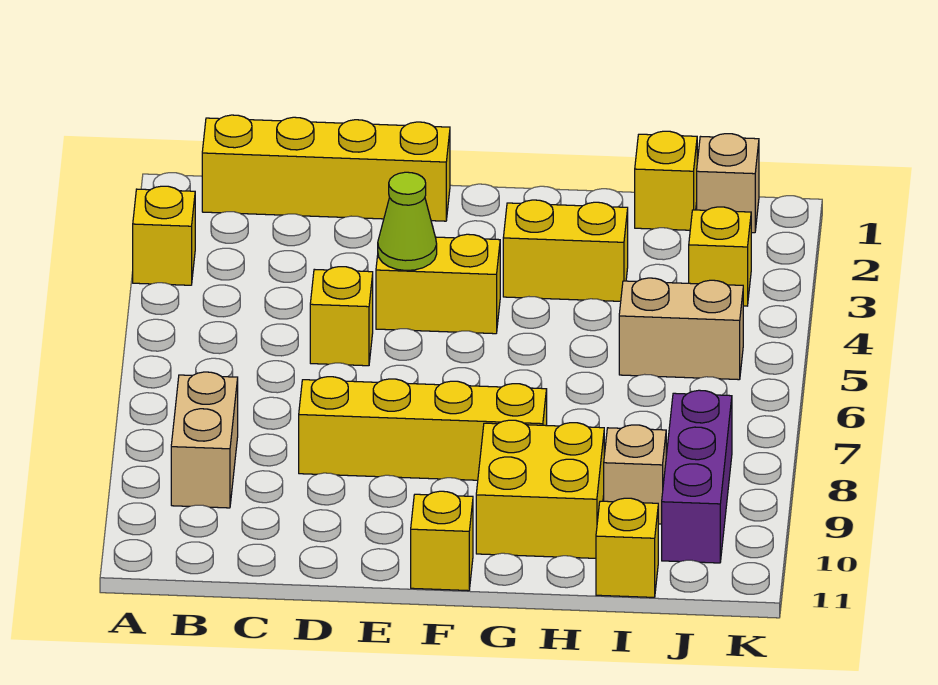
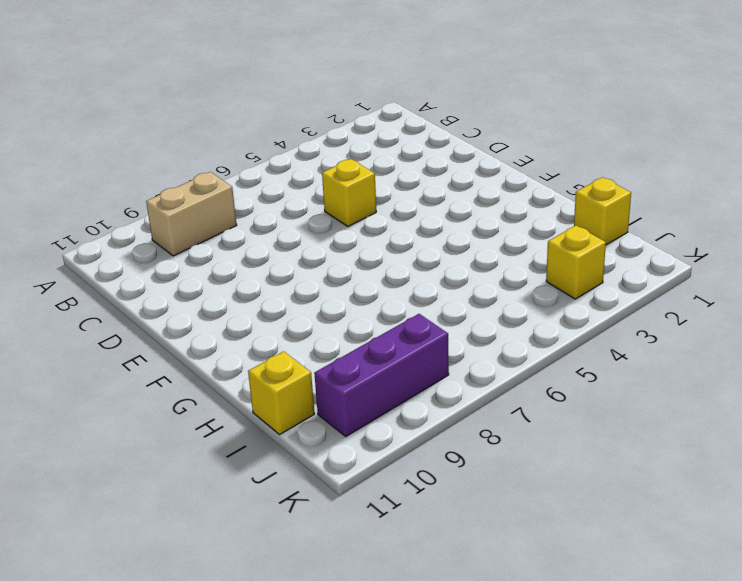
none -> yellow brick A3 level 1
none -> yellow brick B1:E1 level 1
none -> yellow brick D8:G8 level 1

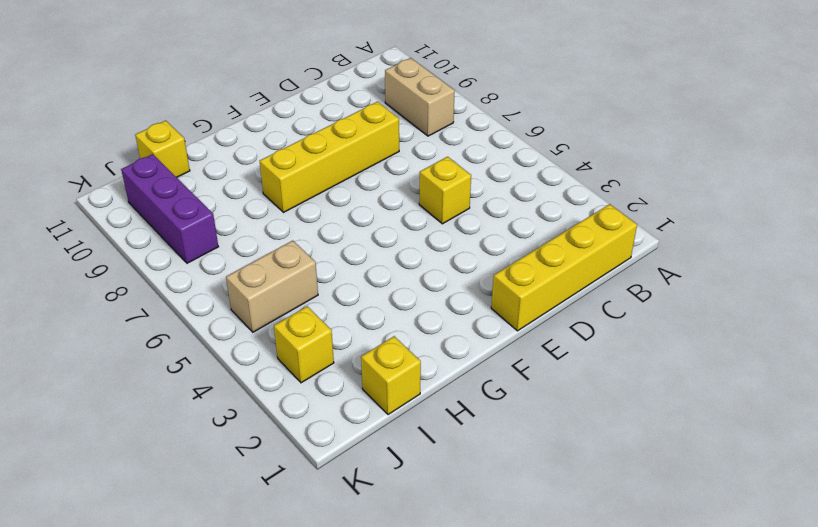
none -> yellow brick A3 level 1
none -> yellow brick E4:F4 level 1
none -> yellow brick F11 level 1

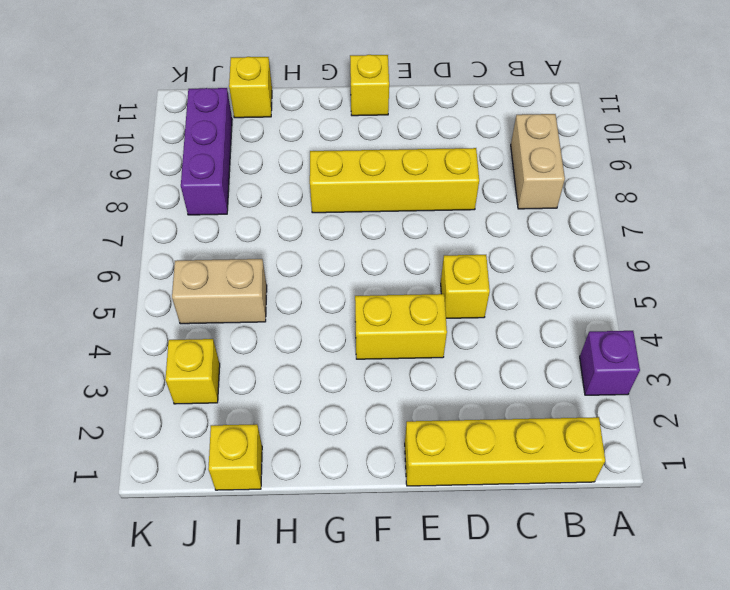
purple brick A3 level 1 -> yellow brick A3 level 1
none -> yellow brick G3:H3 level 1
none -> yellow brick G9:H10 level 1
none -> tan brick I9 level 1

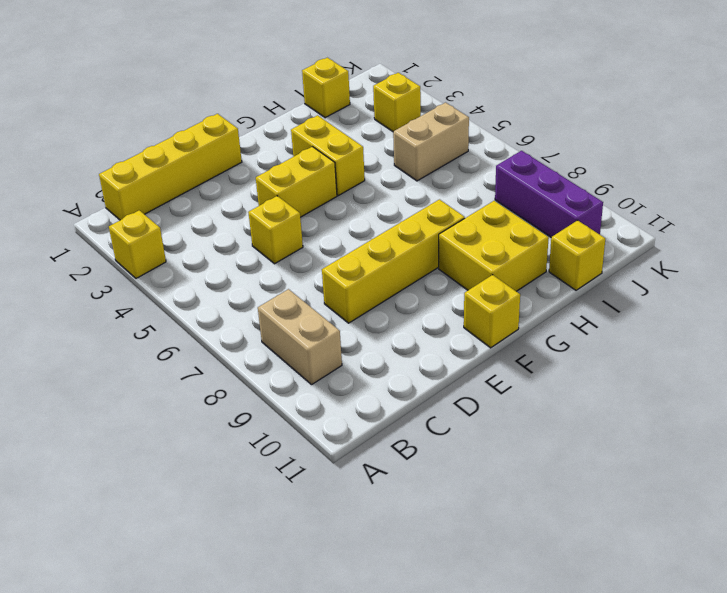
yellow brick G3:G4 level 1 -> yellow brick G3:H3 level 1
none -> tan brick I9 level 1
none -> tan brick J1 level 1
none -> lime cone E4 level 2

